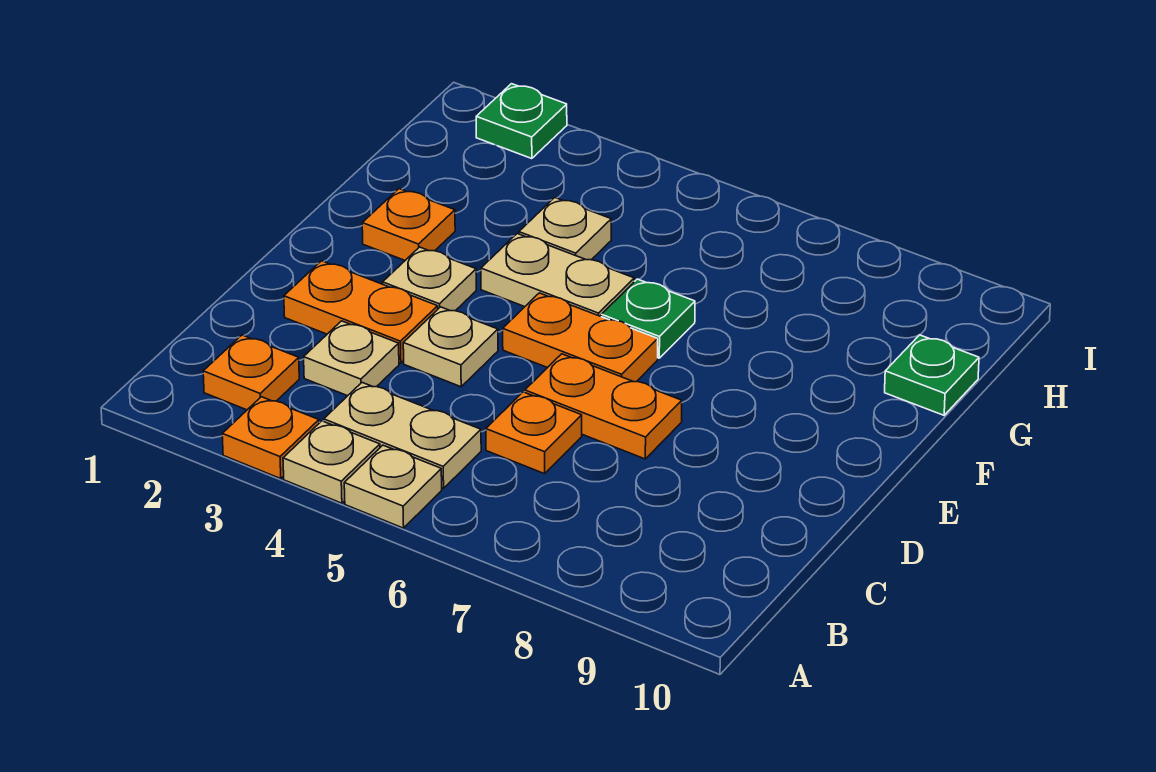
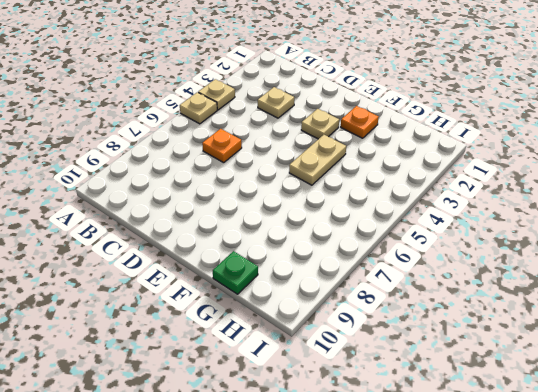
none -> orange plate A3 level 1
none -> orange plate B2 level 1
none -> tan plate B4:B5 level 1

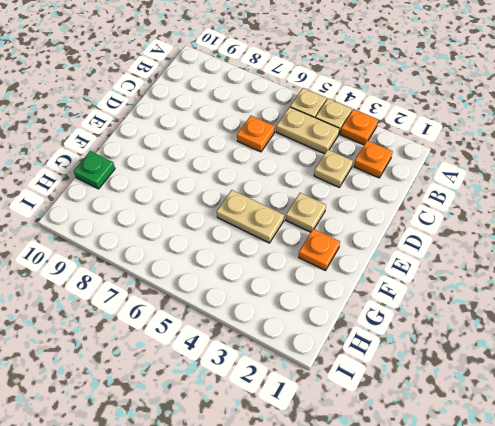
none -> orange plate D2:D3 level 1
none -> tan plate D4 level 1
none -> orange plate D6:D7 level 1

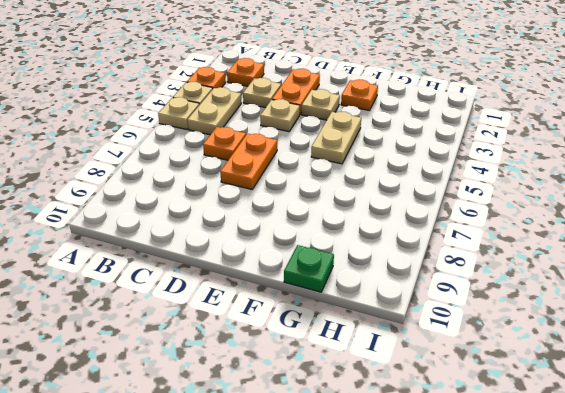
none -> orange plate E5:E6 level 1
none -> green plate F6 level 1
none -> tan plate G4 level 1

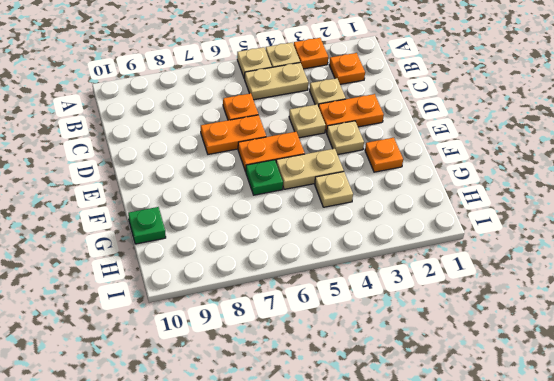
none -> green plate I2 level 1

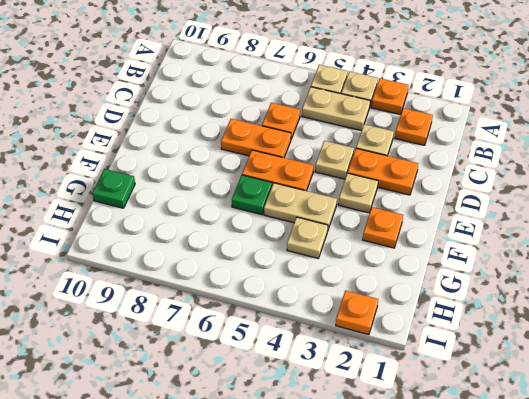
orange plate I2 level 1 -> green plate I2 level 1

